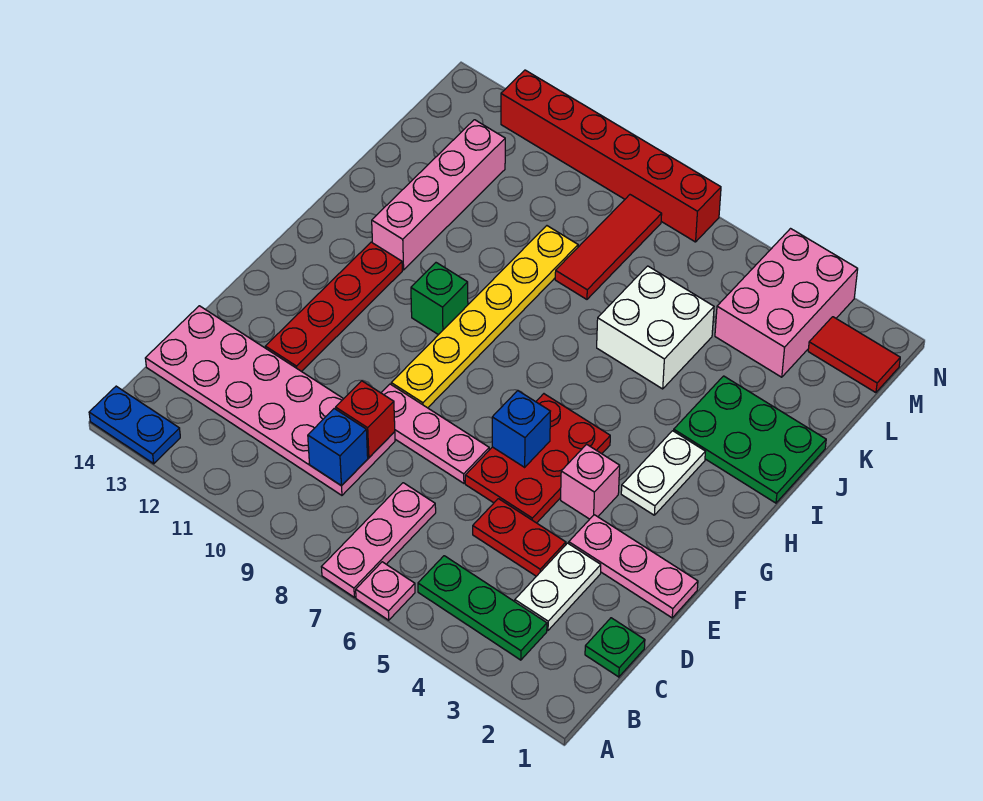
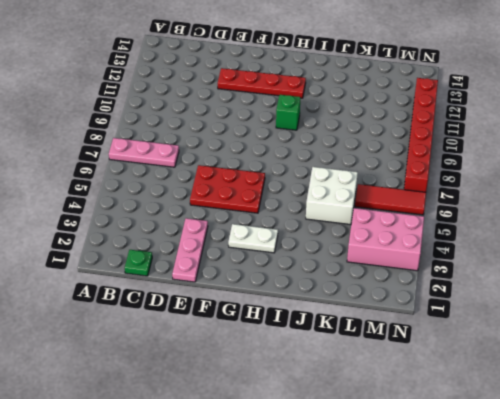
red tile L6:N6 level 1 -> red tile K8:M8 level 1
none -> pink plate A6 level 1
none -> blue plate A13:A14 level 1
none -> green plate B3:B5 level 1

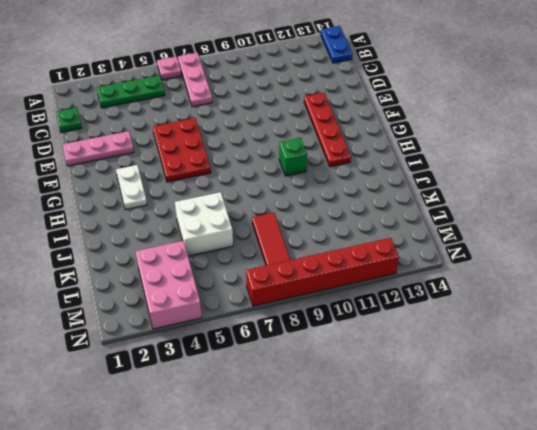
blue plate A14:B14 level 1 -> blue plate A13:A14 level 1
none -> white plate C3:D3 level 1
none -> pink plate C9:D14 level 1
none -> red plate D4:D5 level 1

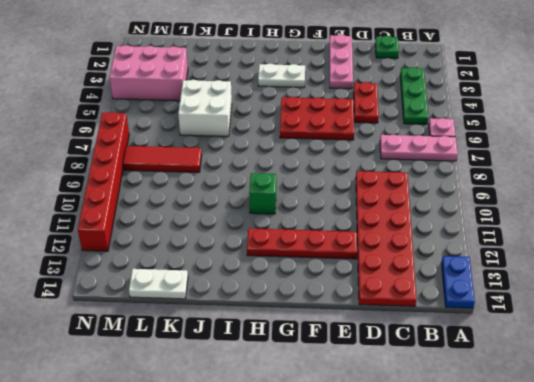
red plate C9:D14 level 1 -> pink plate C9:D14 level 1
white plate K14:L14 level 1 -> white plate C3:D3 level 1
none -> pink plate E7:E9 level 1
none -> pink brick F4 level 1
none -> yellow plate F9:K9 level 1

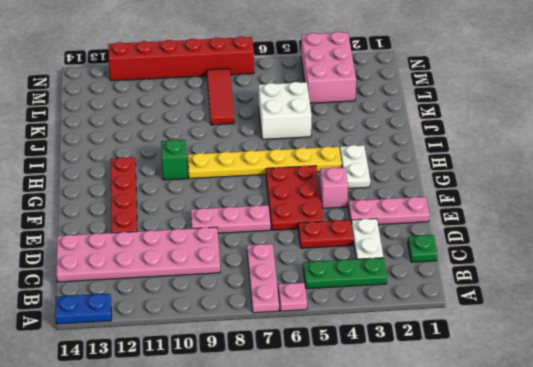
yellow plate H4:H9 level 1 -> yellow plate F9:K9 level 1
none -> green plate I1:J3 level 1
none -> pink brick I12:L12 level 1
none -> red tile M1:M2 level 1

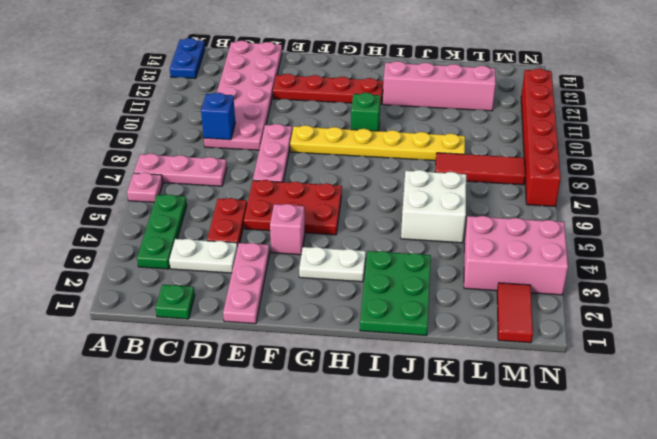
none -> red brick D9 level 2
none -> blue brick F6 level 2

